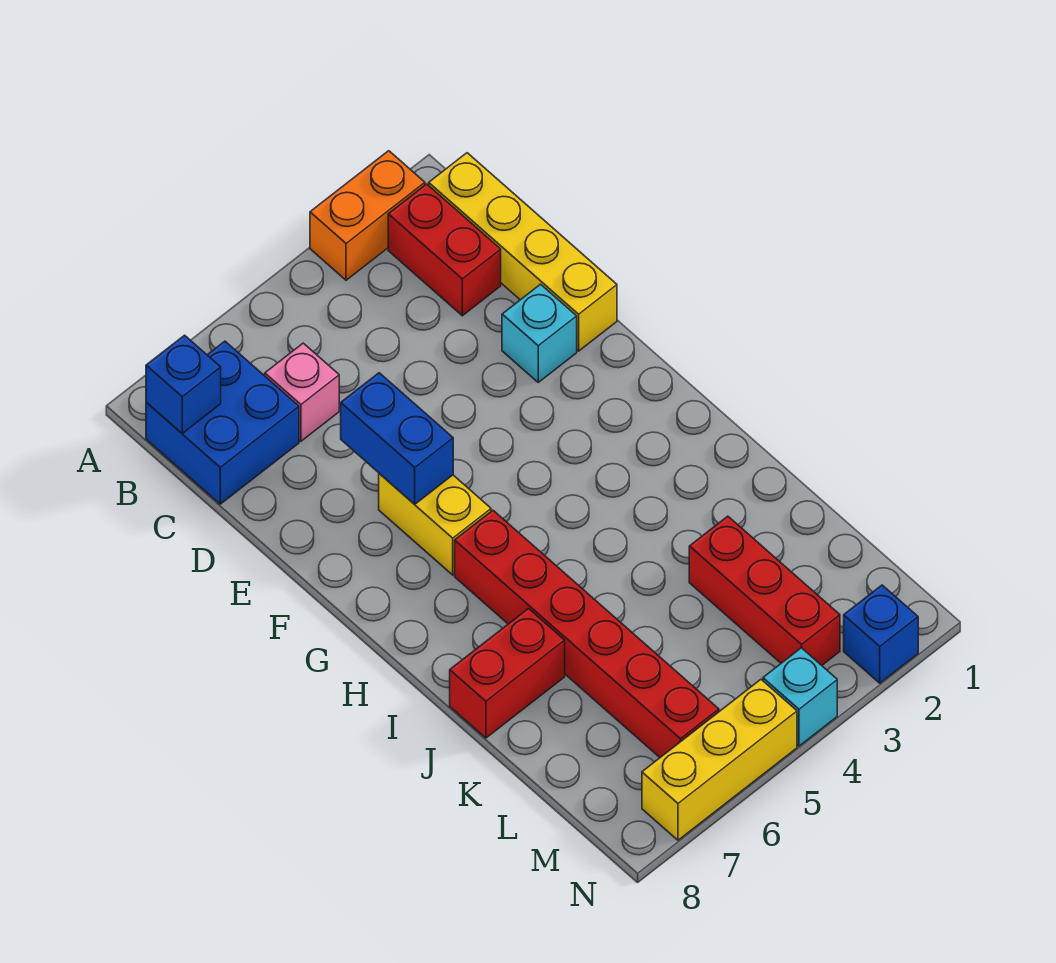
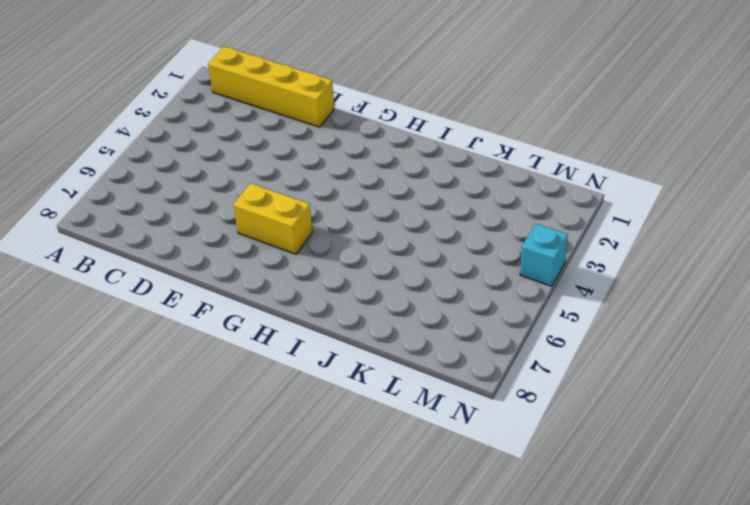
none -> orange brick A2:A3 level 1
none -> red brick B2:C2 level 1
none -> blue brick B7:C8 level 1

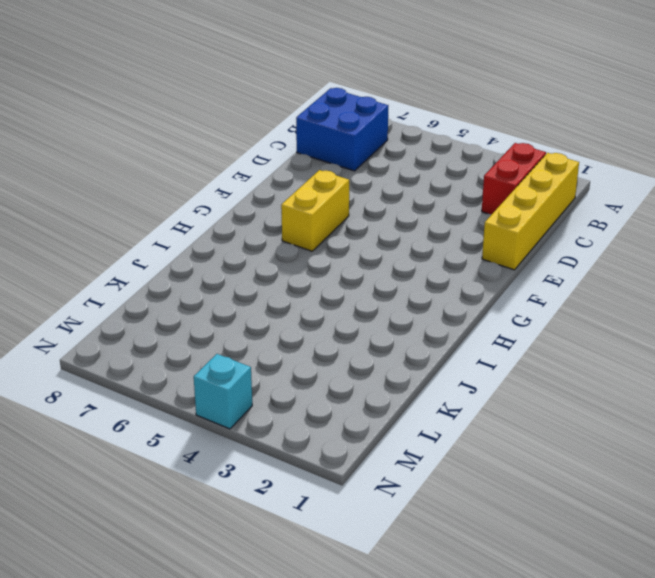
none -> orange brick A2:A3 level 1
none -> pink brick C6 level 1
none -> cyan brick E2 level 1

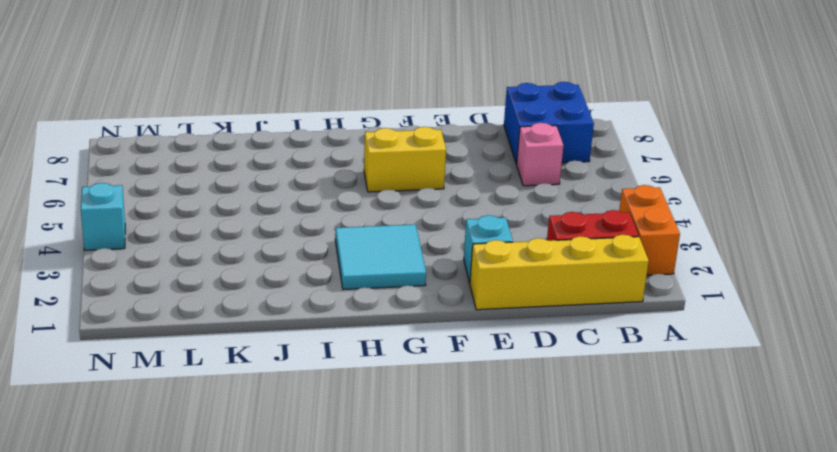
cyan tile G2:H3 level 1 -> none
none -> red brick H6:M6 level 1
none -> red brick J7:J8 level 1
none -> red brick K3:M3 level 1

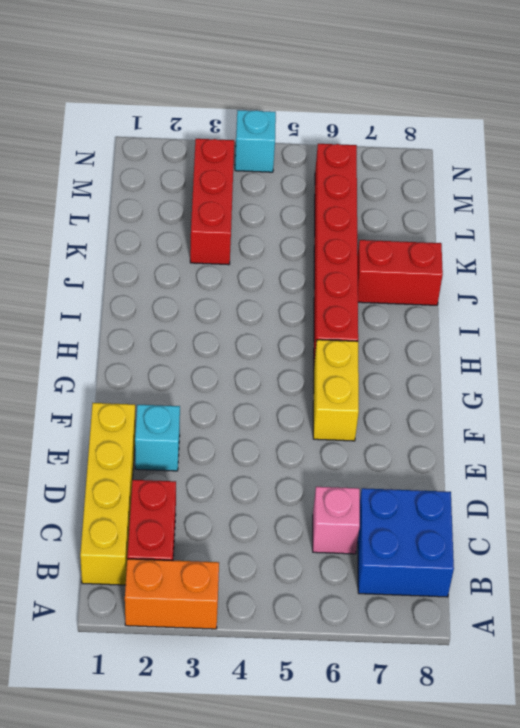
none -> blue brick N2 level 1
none -> yellow brick N5:N7 level 1
none -> blue brick B8 level 2

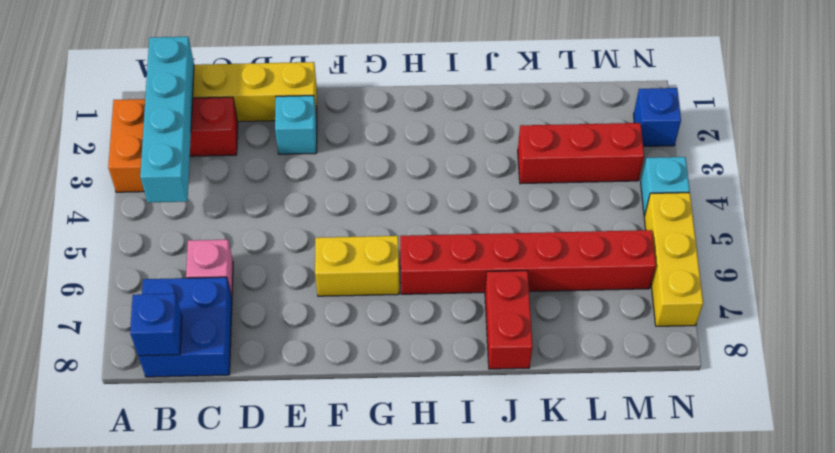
cyan brick B1:B4 level 2 -> none
none -> blue brick E6:F6 level 2

